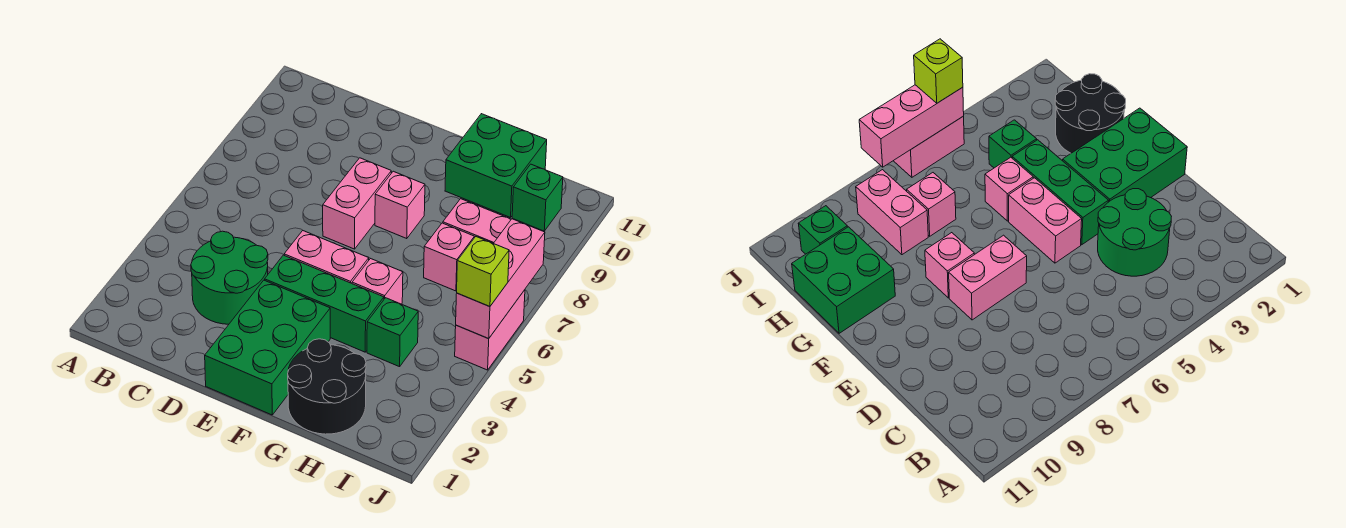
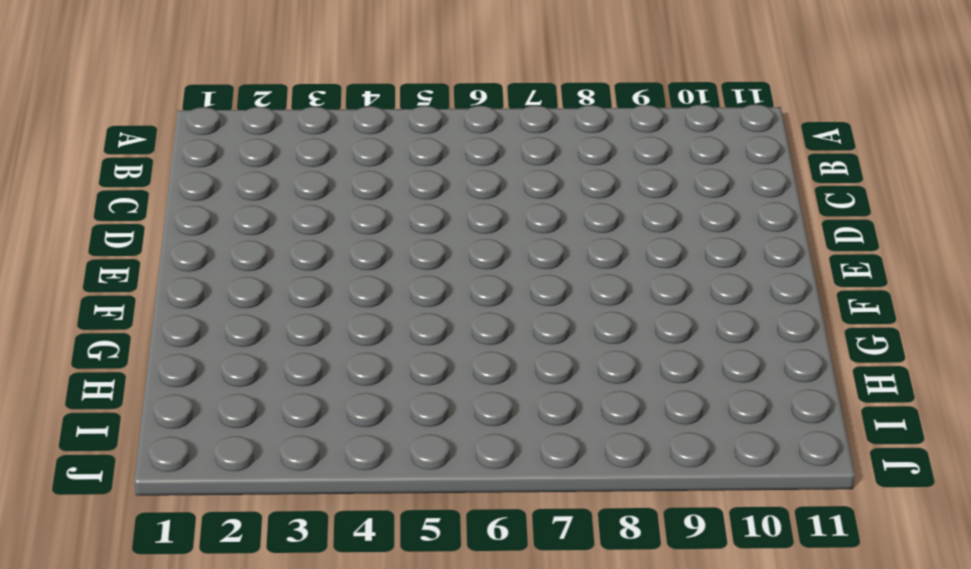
none -> green round brick C3:D4 level 1
none -> green brick E1:F3 level 1
none -> green brick E4:G4 level 1

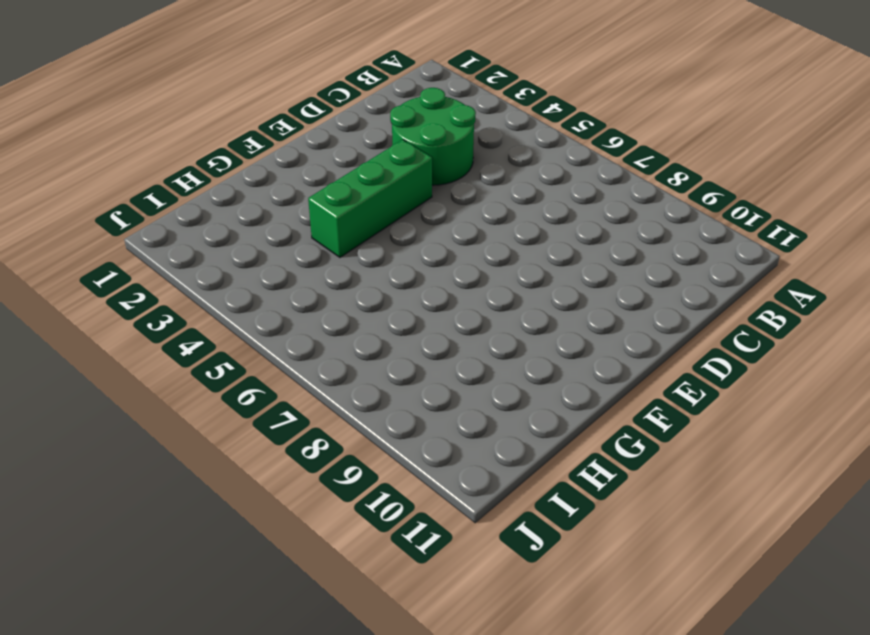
none -> green brick E1:F3 level 1
none -> pink brick E5:F5 level 1
none -> pink brick E7:E8 level 1

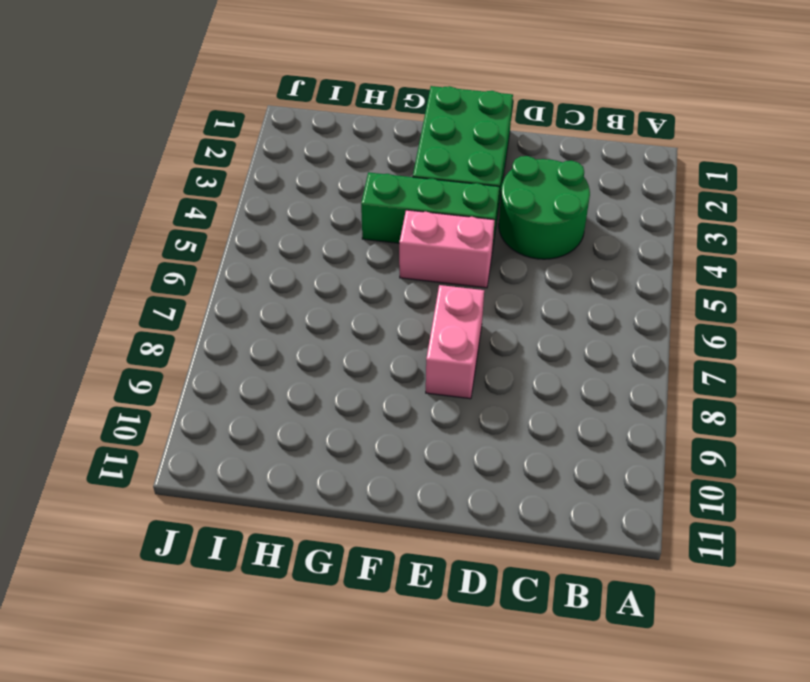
none -> pink brick F8 level 1
none -> black round brick G1:H2 level 1
none -> pink brick G5 level 1

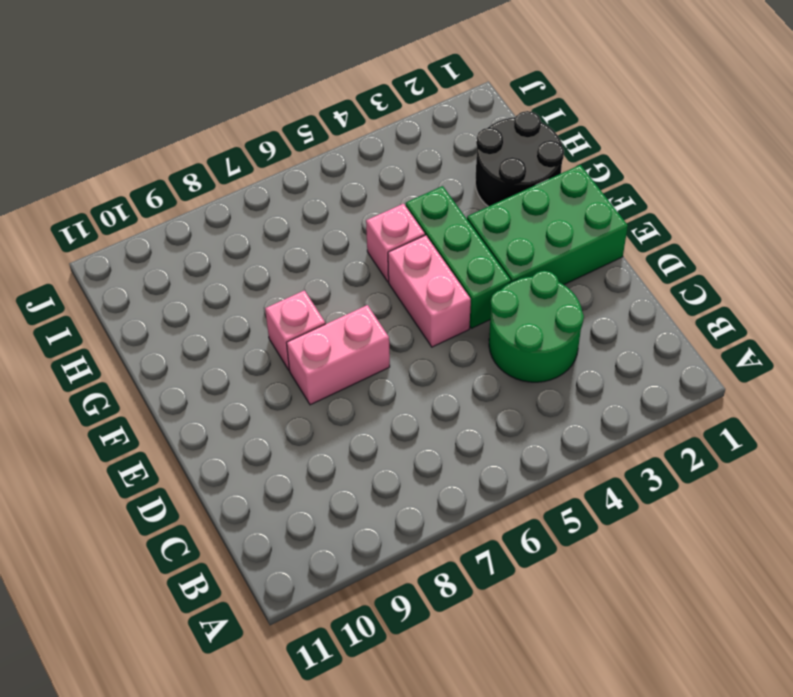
none -> green brick G10:H11 level 1
none -> green brick H4 level 1
none -> pink brick H7 level 1

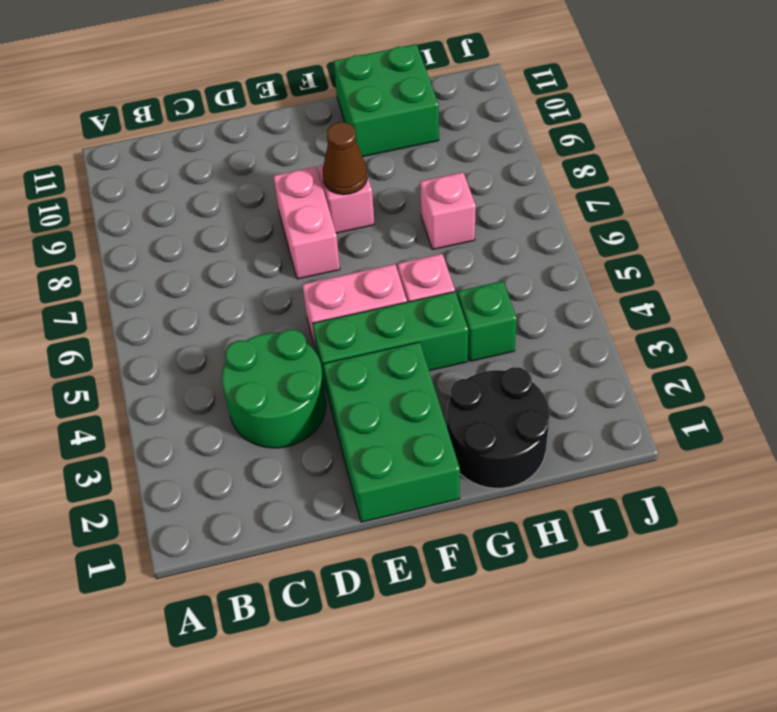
brown cone F8 level 2 -> none
none -> pink brick H8:I8 level 1
none -> green brick I10 level 1
none -> pink brick J5:J6 level 1

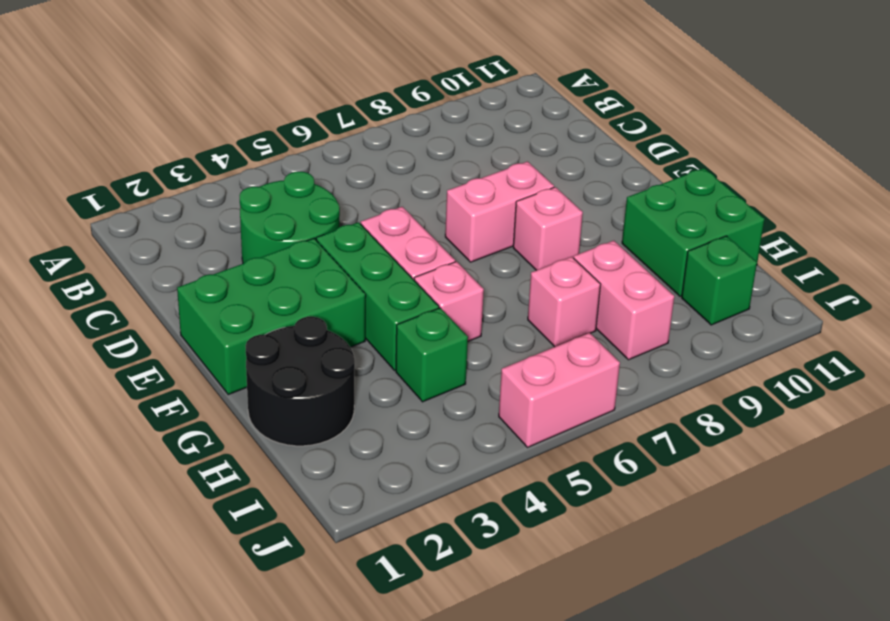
none -> pink brick J5:J7 level 2
none -> lime brick J5 level 3

